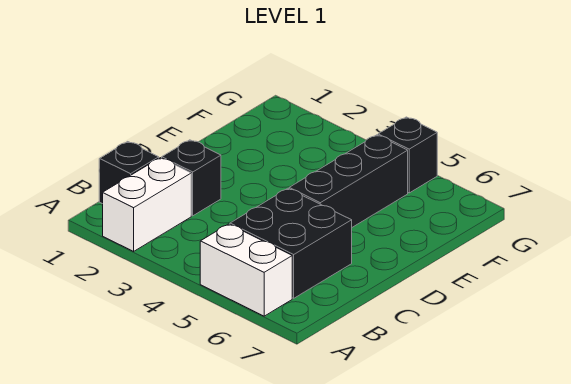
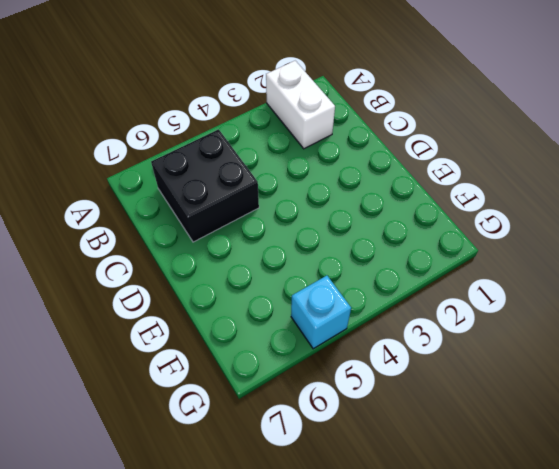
cyan brick G5 level 1 -> black brick G5 level 1
none -> white brick A5:A6 level 1
none -> black brick B1 level 1

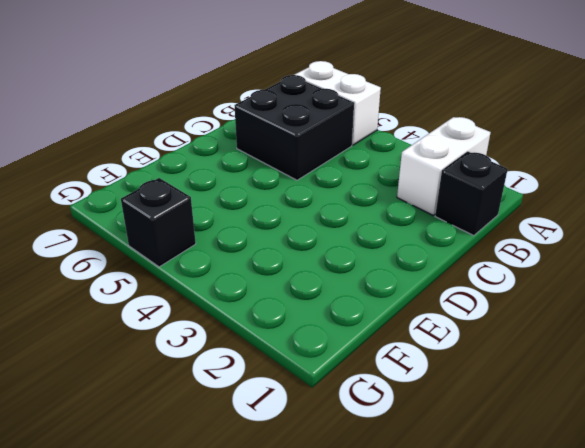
none -> black brick C2 level 1
none -> black brick D5:F5 level 1

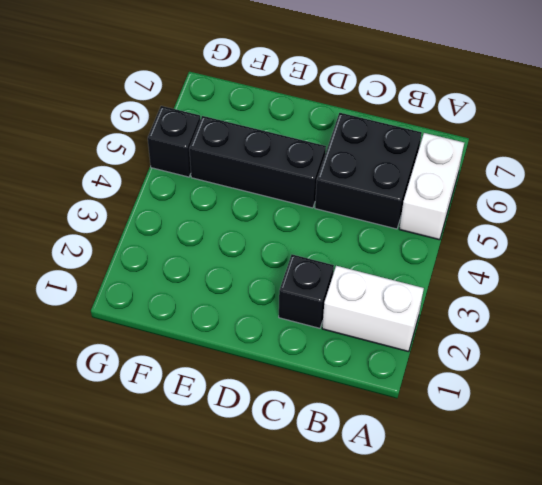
none -> black brick B1 level 1

